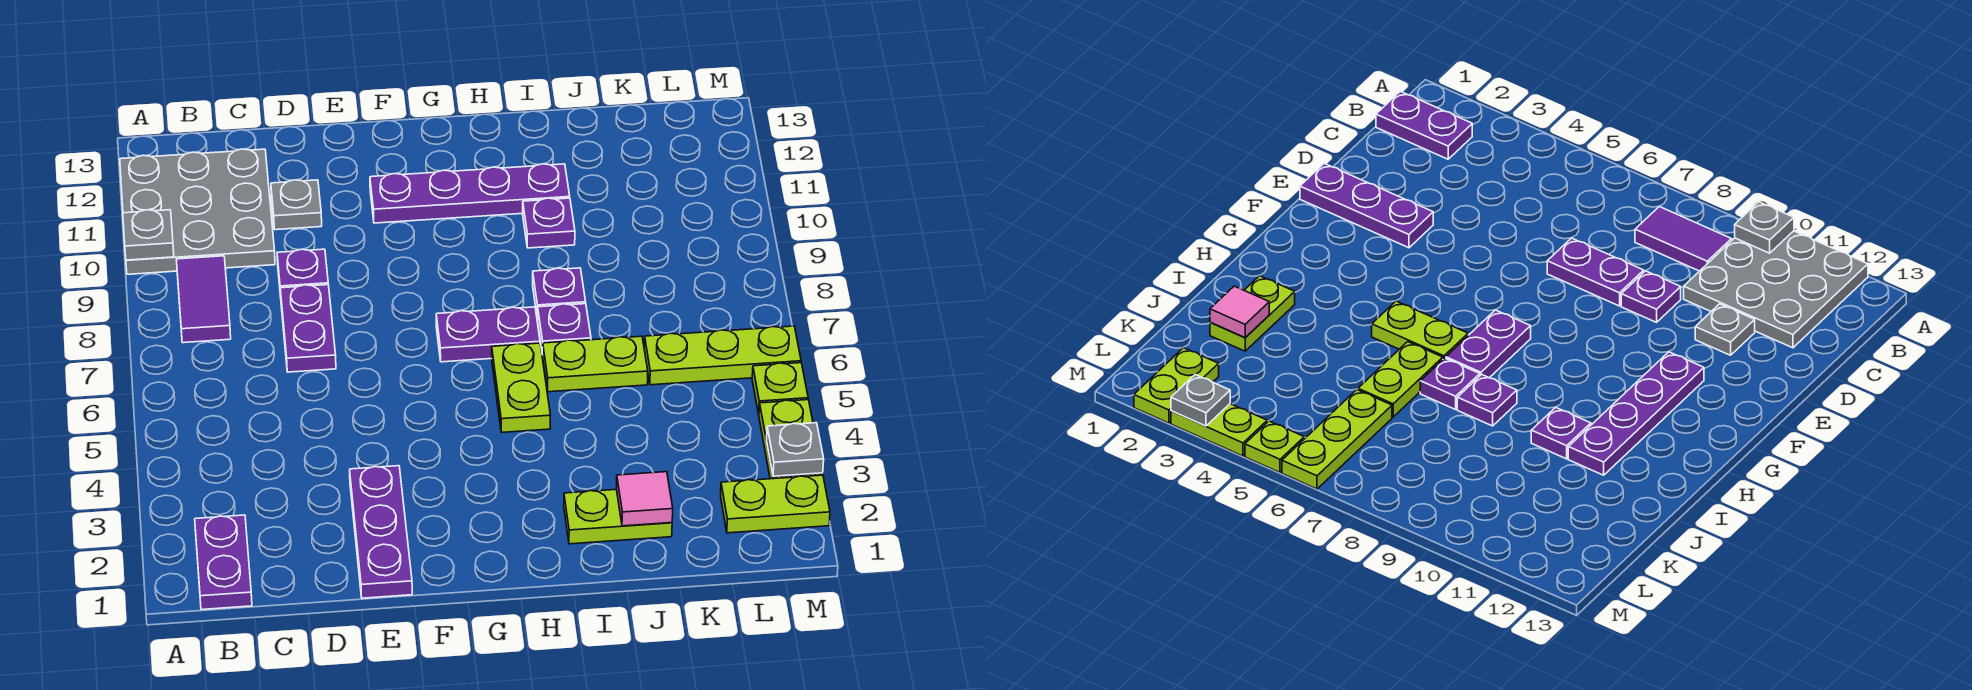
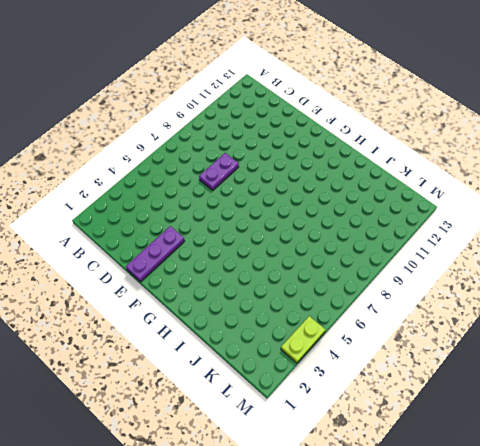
none -> grey plate A10:C12 level 1
none -> purple plate B1:B2 level 1
none -> purple tile B8:B9 level 1

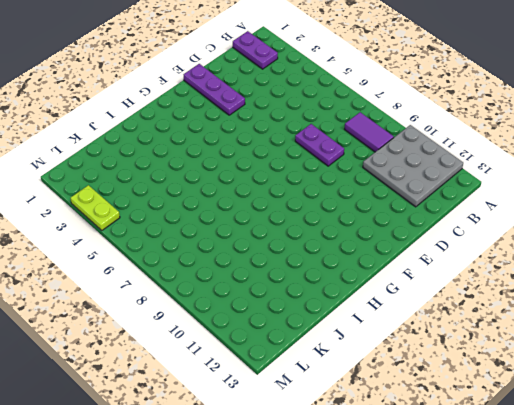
none -> purple plate D9 level 1
none -> grey plate D11 level 1
none -> purple plate F11:I11 level 1

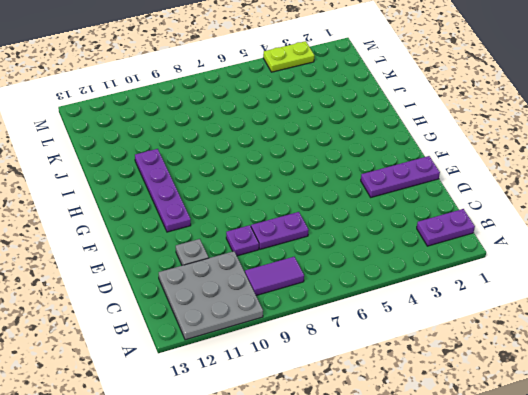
none -> purple plate G7:H7 level 1
none -> lime plate H5:H6 level 1
none -> lime plate I2:J2 level 1

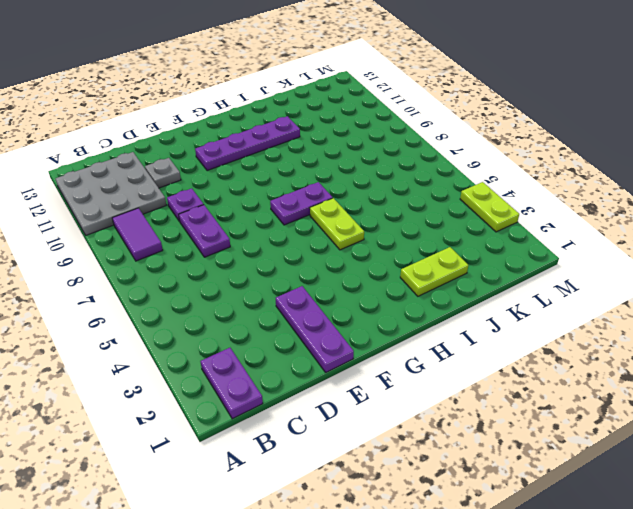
none -> lime plate I6:J6 level 1
none -> purple plate I7 level 1
none -> purple plate I8 level 1

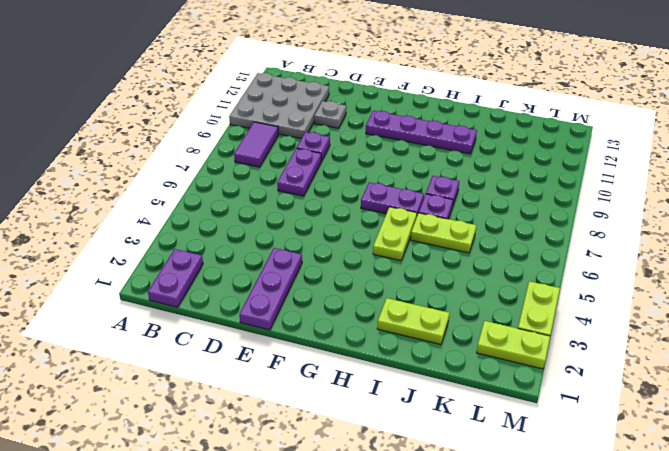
none -> purple plate I10 level 1
none -> lime plate K6:M6 level 1
none -> lime plate M5 level 1

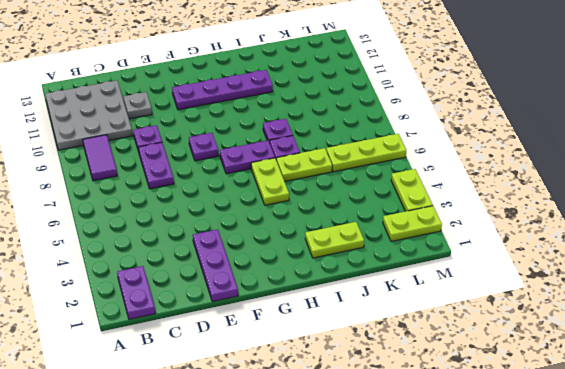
purple plate F8 level 1 -> purple plate I10 level 1
none -> lime plate M5 level 1
none -> grey plate A10 level 2
none -> pink tile J2 level 2

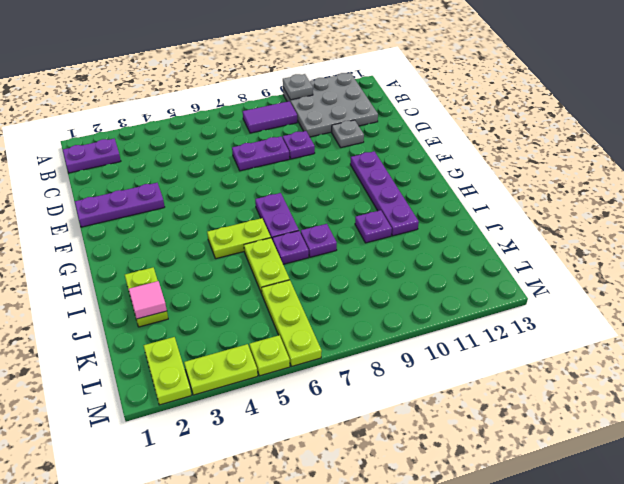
none -> grey plate M3 level 2

